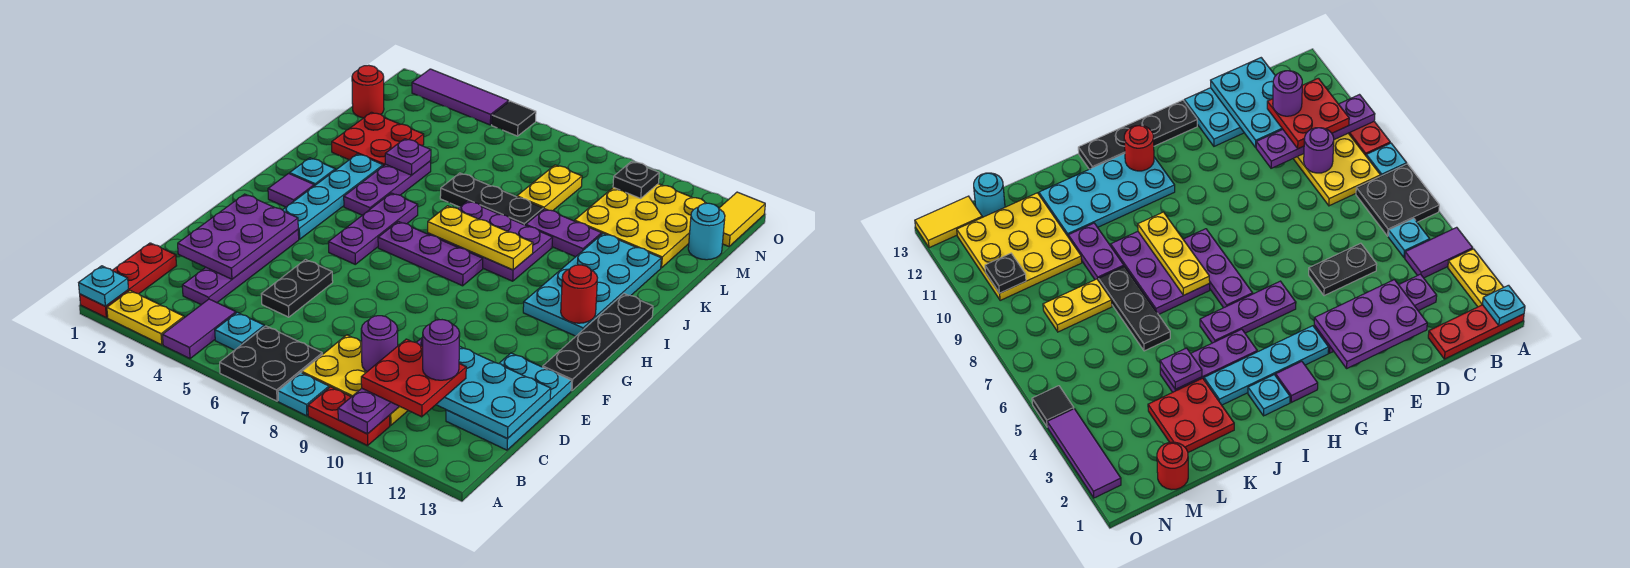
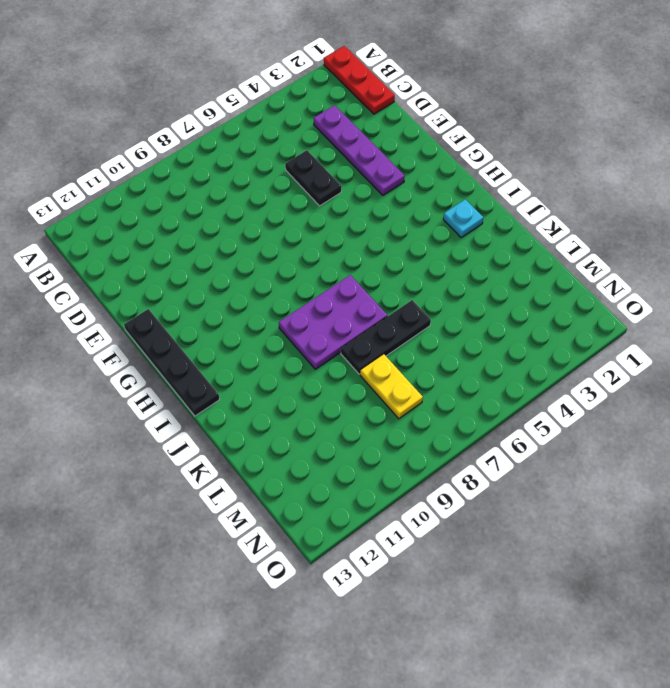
none -> yellow plate A2:A3 level 1
none -> purple tile A4:B4 level 1
none -> black plate A6:B7 level 1
none -> cyan plate A8 level 1

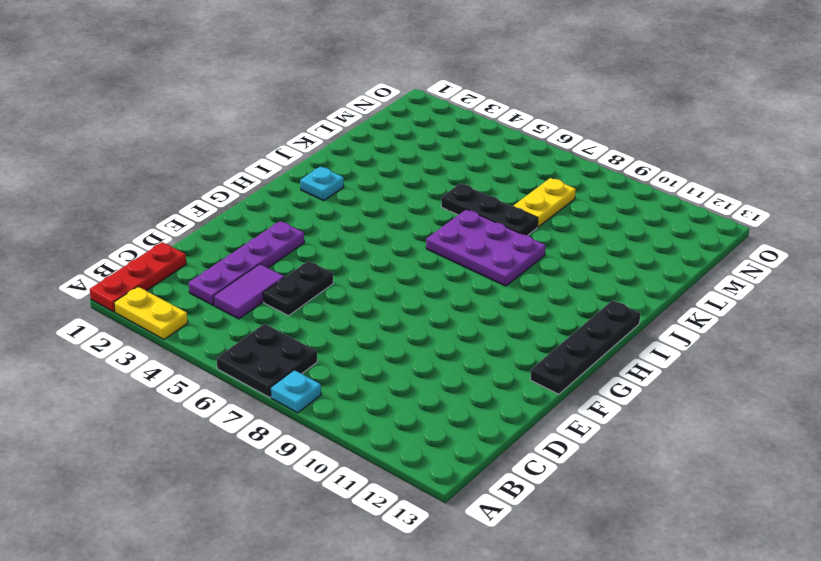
purple tile C4:D4 level 1 -> purple tile A4:B4 level 1
none -> red plate A9:A10 level 1
none -> cyan plate B5 level 1
none -> yellow plate B8:C10 level 1
none -> cyan plate C12:E13 level 1

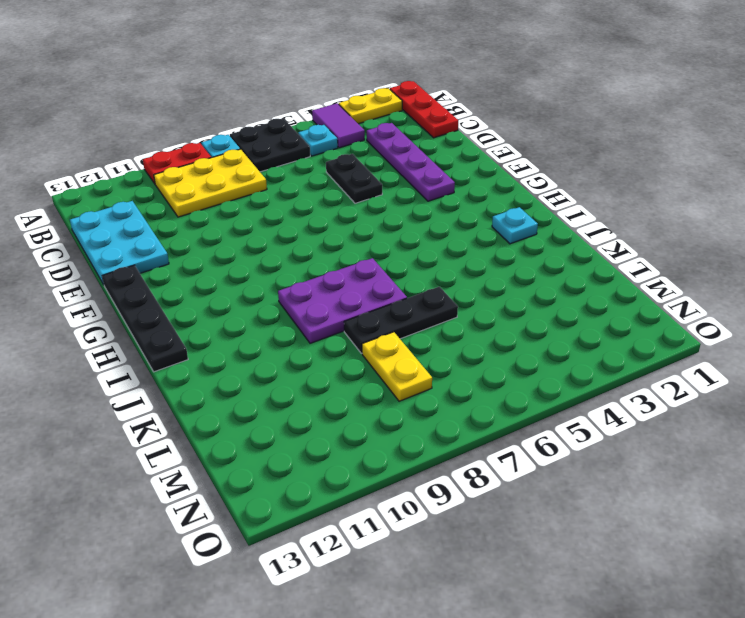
none -> cyan plate G3:J3 level 1
none -> purple plate G5:I5 level 1
none -> purple tile H2 level 1
none -> purple plate H6:H8 level 1

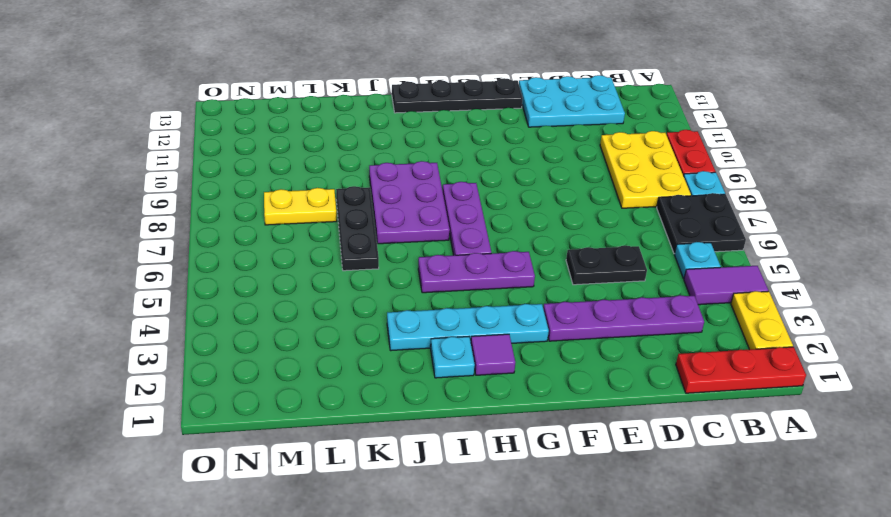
none -> cyan plate H11:K12 level 1
none -> purple plate I4:K4 level 1
none -> red plate K2:L3 level 1
none -> purple plate K9:K10 level 1

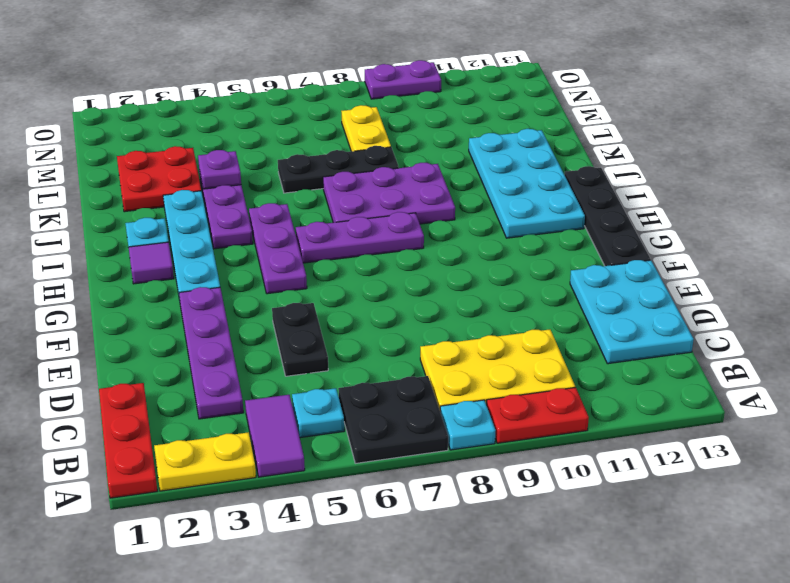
purple plate O9:O10 level 1 -> purple plate K9:K10 level 1
none -> yellow plate L10:N12 level 1
none -> red round brick M1 level 1
none -> cyan round brick M13 level 1
none -> yellow tile N13:O13 level 1

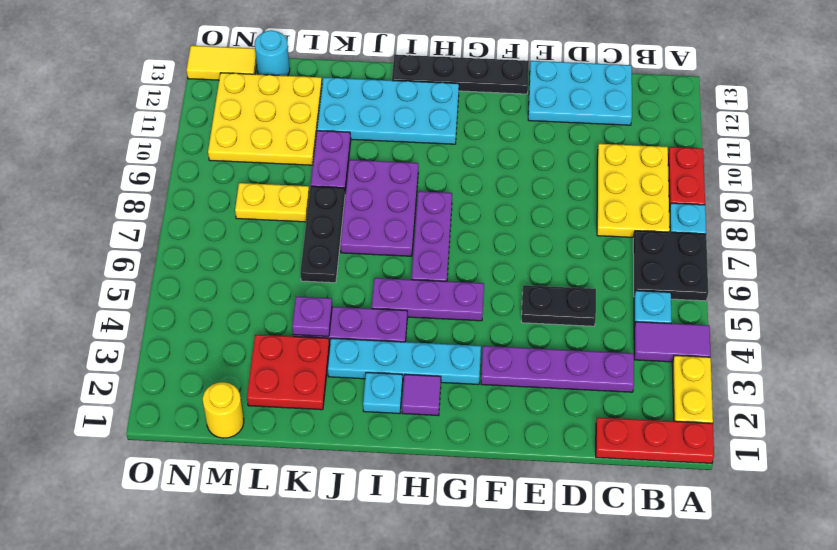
yellow round brick M1 level 1 -> red round brick M1 level 1
none -> purple tile O2:O4 level 1
none -> black tile O5 level 1
none -> cyan plate A1 level 2
none -> purple plate A10:D10 level 2

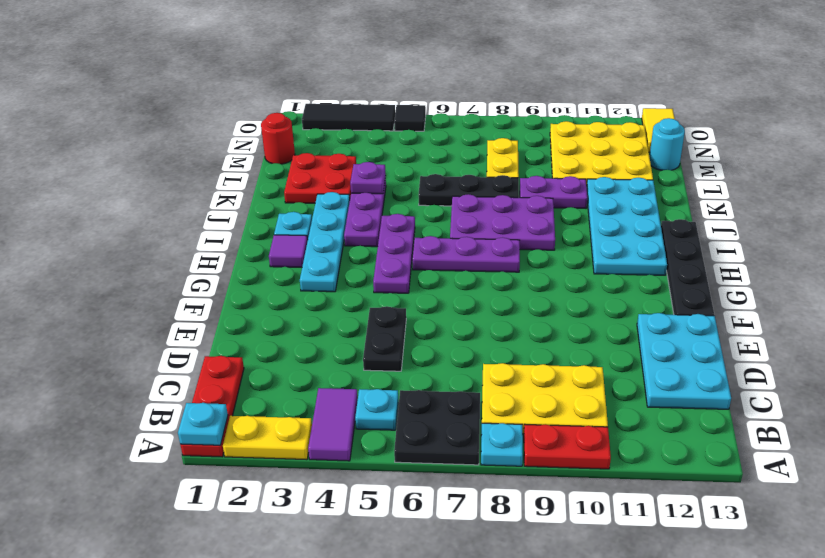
black tile O2:O4 level 1 -> purple tile O2:O4 level 1
none -> purple plate C3:F3 level 1
none -> purple plate A10:D10 level 2
none -> purple round brick C9 level 2
none -> cyan plate C11:D13 level 2

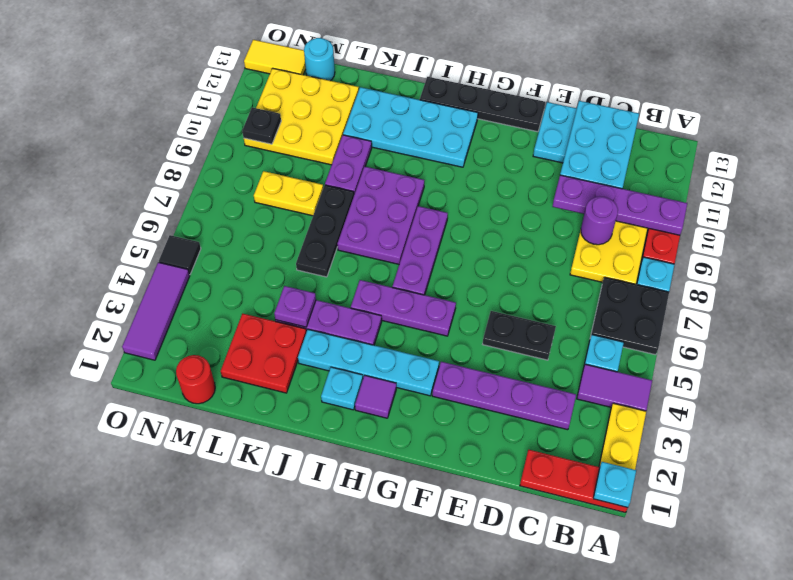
none -> purple plate D2:F3 level 2
none -> red round brick H12 level 2
none -> yellow plate I7:I9 level 2
none -> red plate B10:C11 level 3

